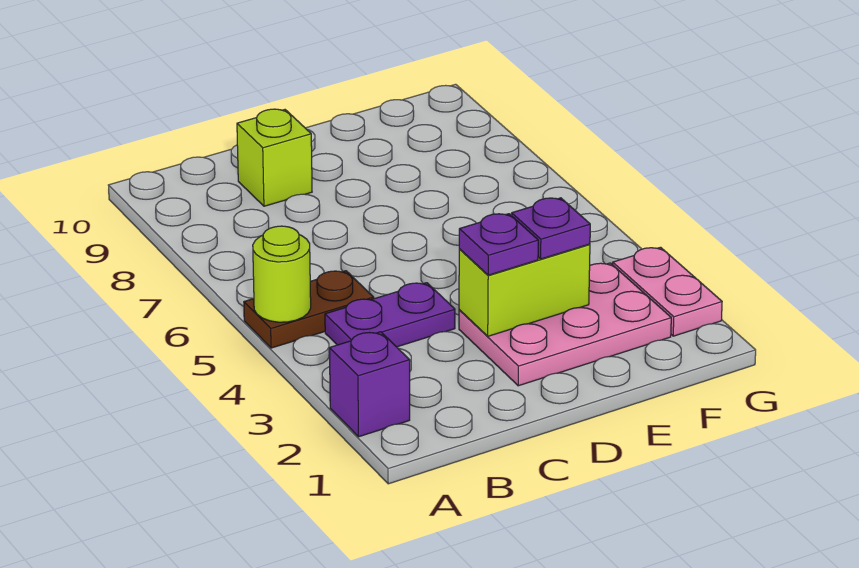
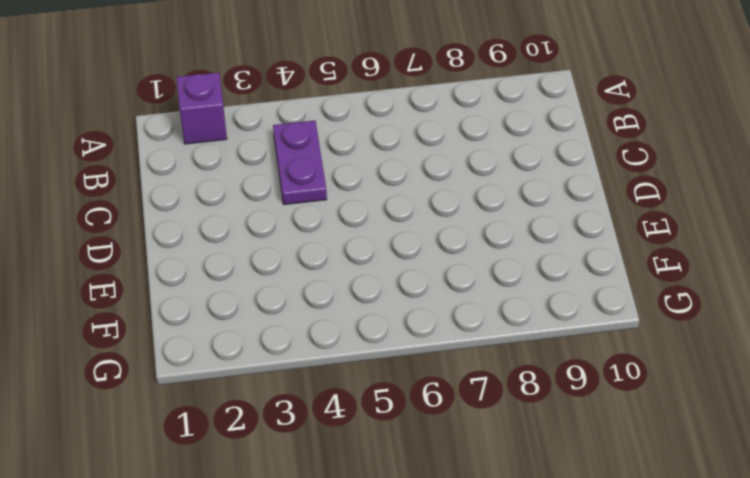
none -> brown plate A5:B5 level 1
none -> lime brick C9 level 1

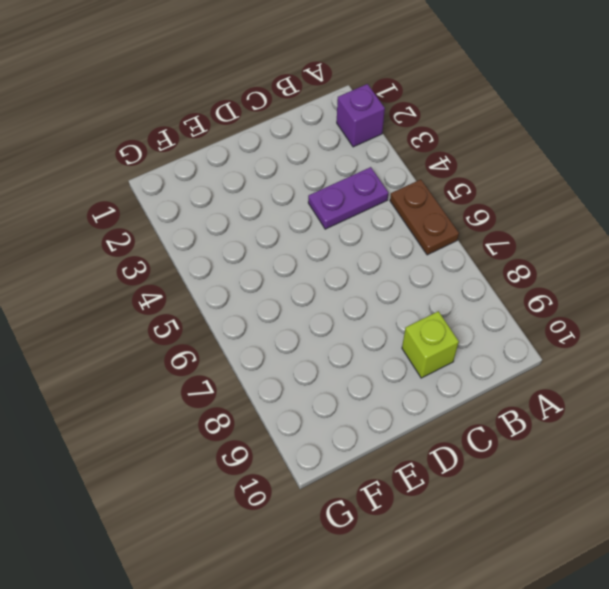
brown plate A5:A6 level 1 -> brown plate A5:B5 level 1
none -> pink plate D2:F3 level 1
none -> pink plate G2:G3 level 1

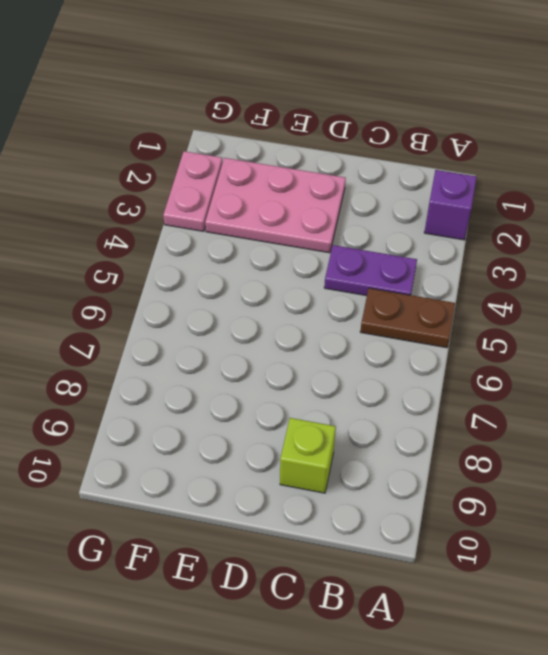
none -> lime round brick A5 level 2
none -> lime brick D3:E3 level 2

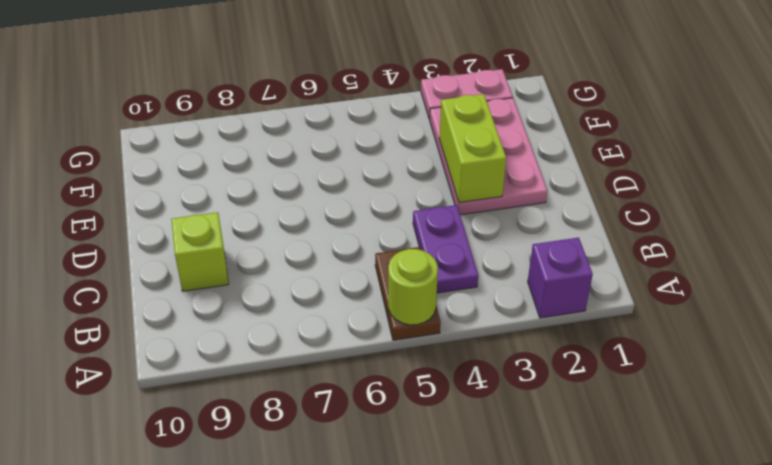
none -> purple plate D3 level 3
none -> purple plate E3 level 3

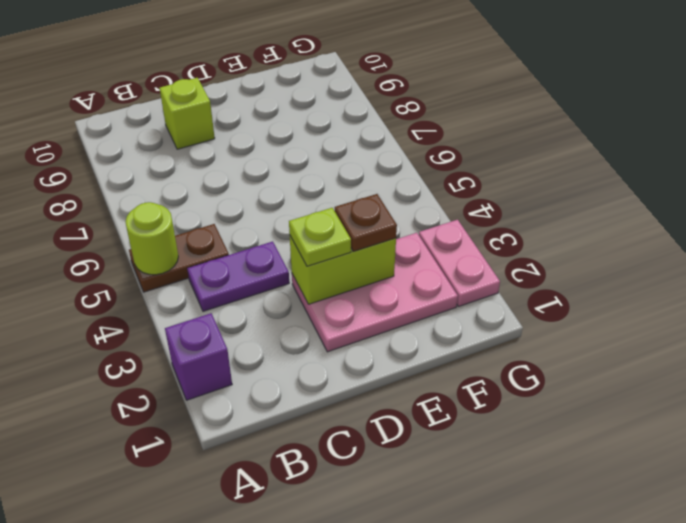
lime plate D3 level 3 -> purple plate D3 level 3
brown plate E3 level 3 -> purple plate E3 level 3

